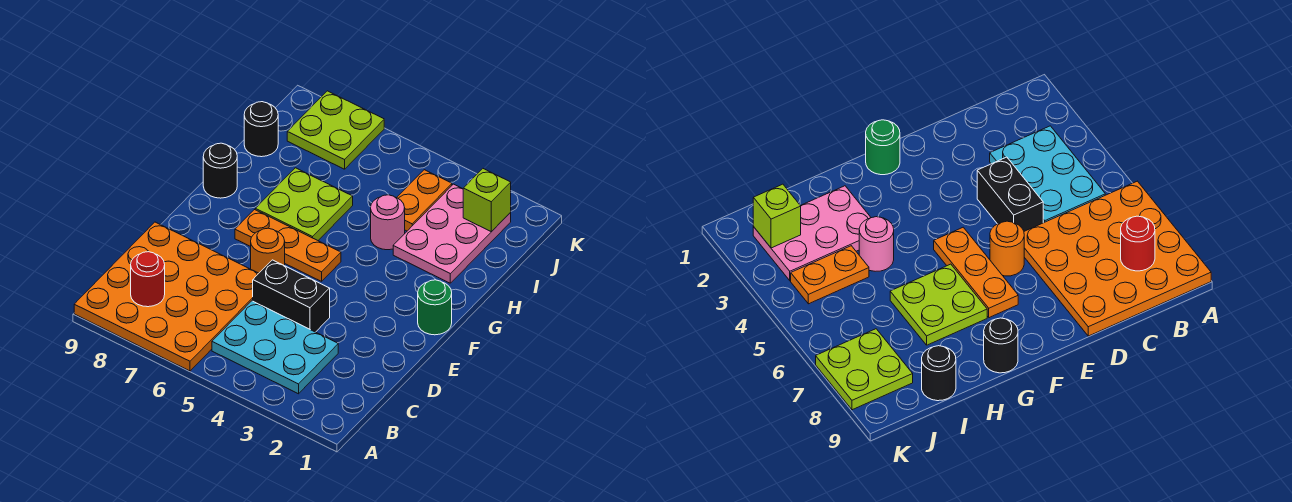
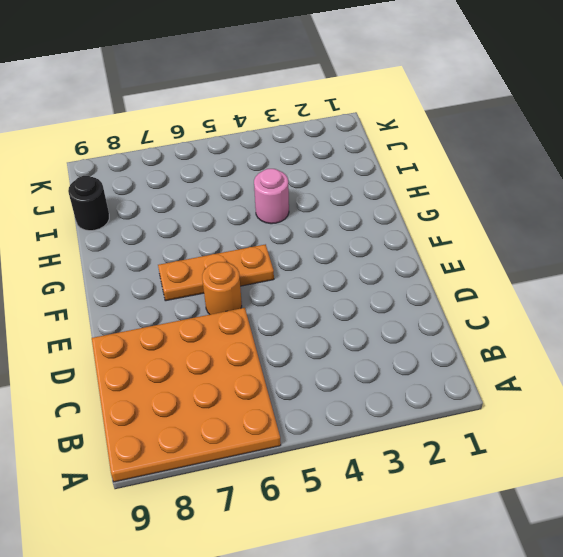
none -> cyan plate B3:C5 level 1
none -> black brick D4:D5 level 1
none -> green round brick F1 level 1

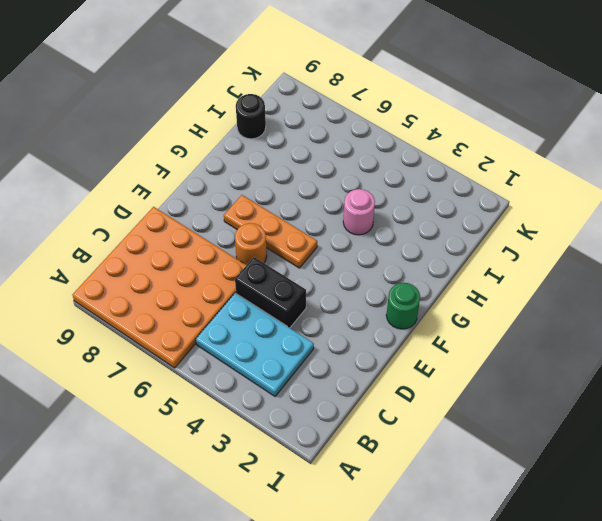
none -> lime plate G6:H7 level 1
none -> black round brick G9 level 1
none -> pink plate H2:J3 level 1

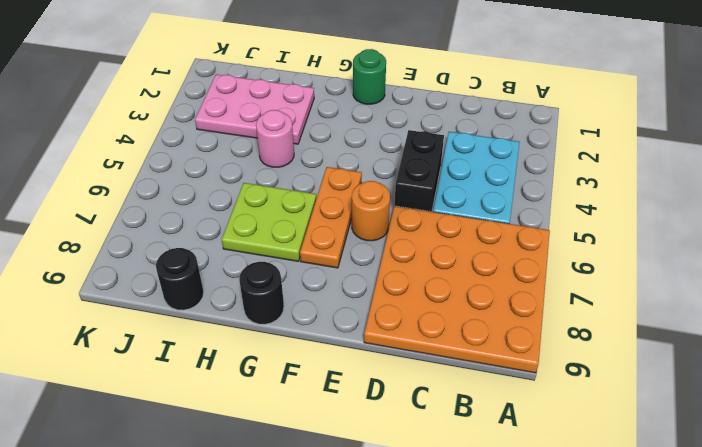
none -> orange plate I4:J4 level 1
none -> lime plate J7:K8 level 1
none -> red round brick B8 level 2

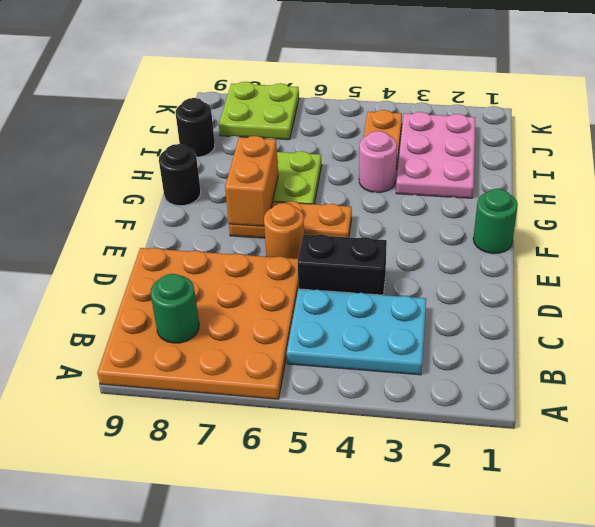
green round brick B8 level 2 -> red round brick B8 level 2
orange brick F7:G7 level 2 -> none
none -> lime brick J2 level 2

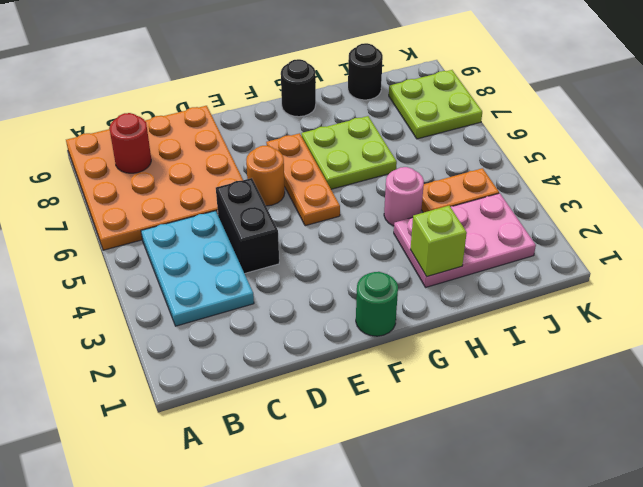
lime brick H2 level 2 -> lime brick J2 level 2

